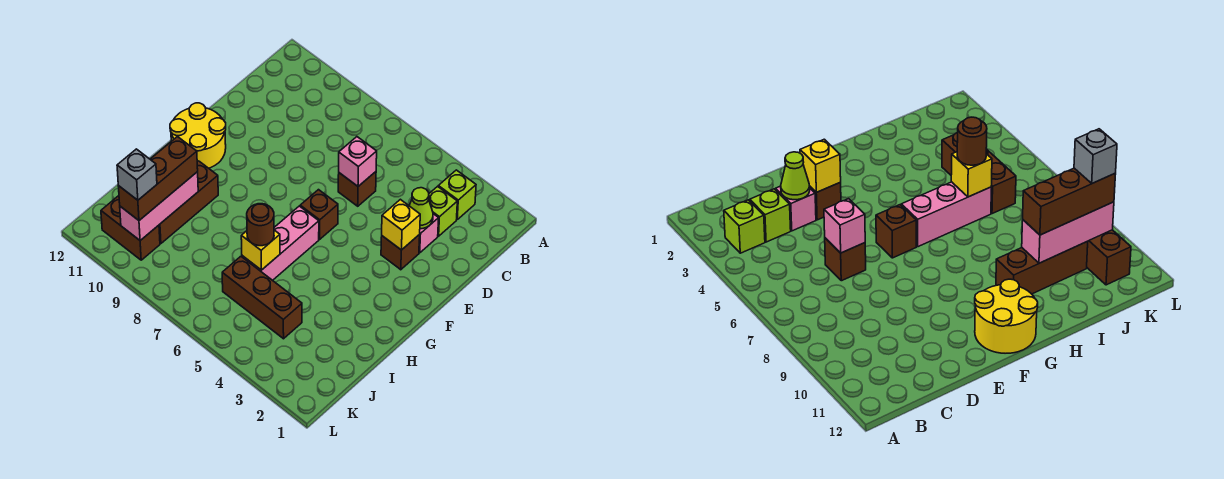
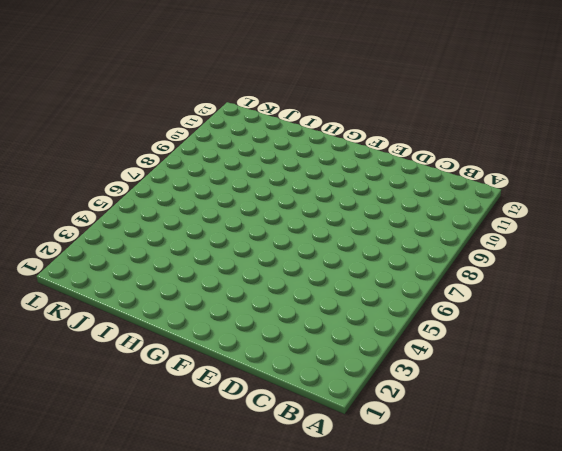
none -> lime brick B3 level 1
none -> lime brick C3 level 1
none -> pink brick D3 level 1

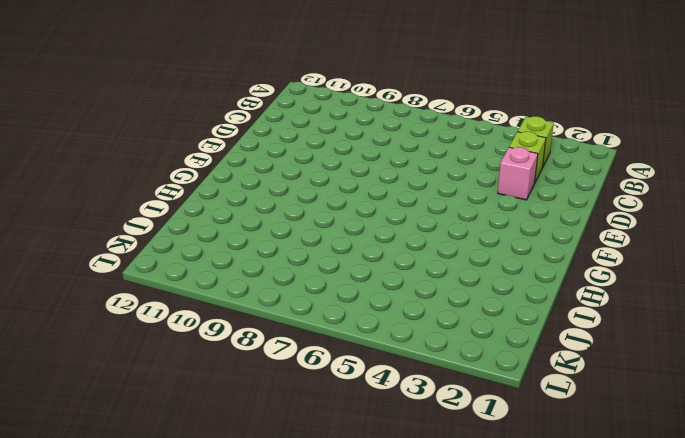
none -> brown brick D6 level 1
none -> brown brick E3 level 1
none -> brown brick F6 level 1

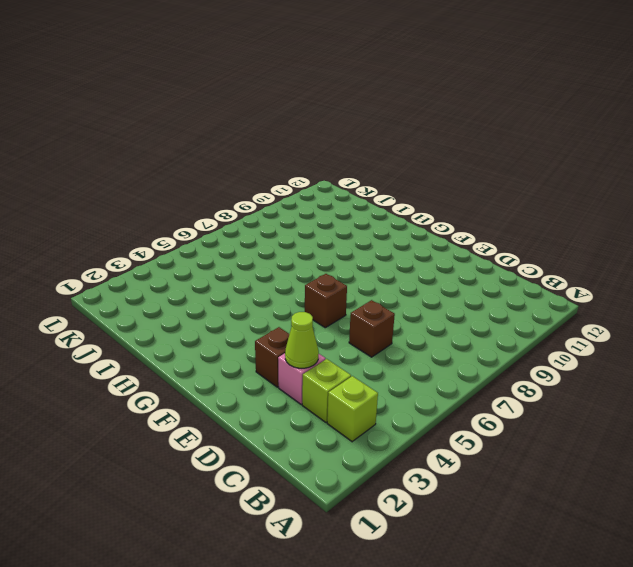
none -> yellow round brick F11:G12 level 1
none -> pink brick G6:I6 level 1
none -> brown brick H10:J10 level 1

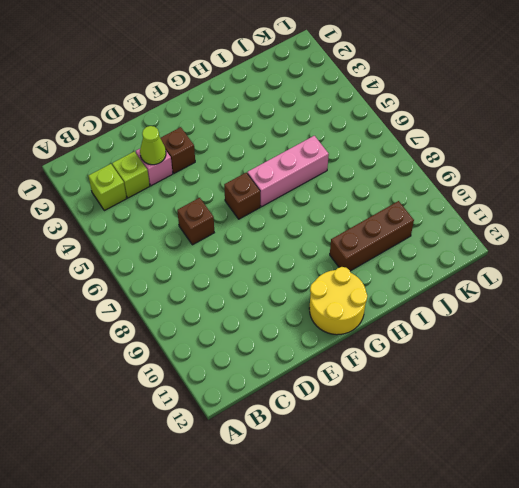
none -> brown brick J4:J6 level 1
none -> brown brick K10:K11 level 1
none -> pink brick D6 level 2

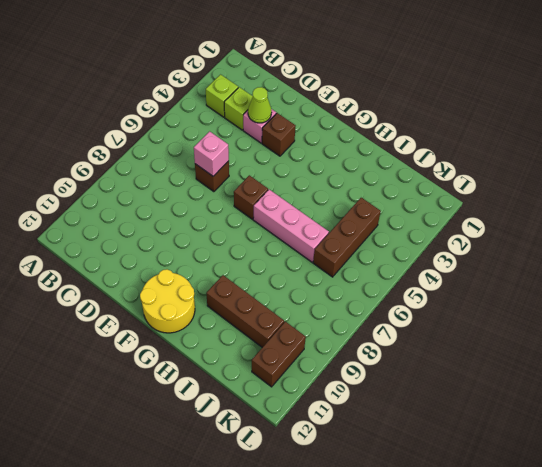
none -> yellow brick E3 level 2
none -> yellow brick I6 level 2
none -> pink brick I10:K10 level 2

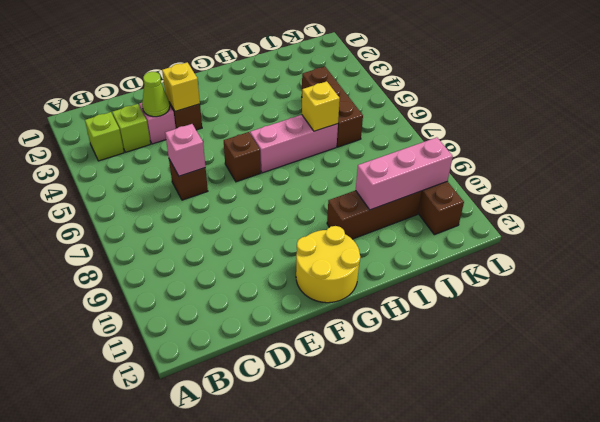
none -> brown round brick I6 level 3
none -> brown brick I10:K10 level 3
none -> grey brick K10 level 4

